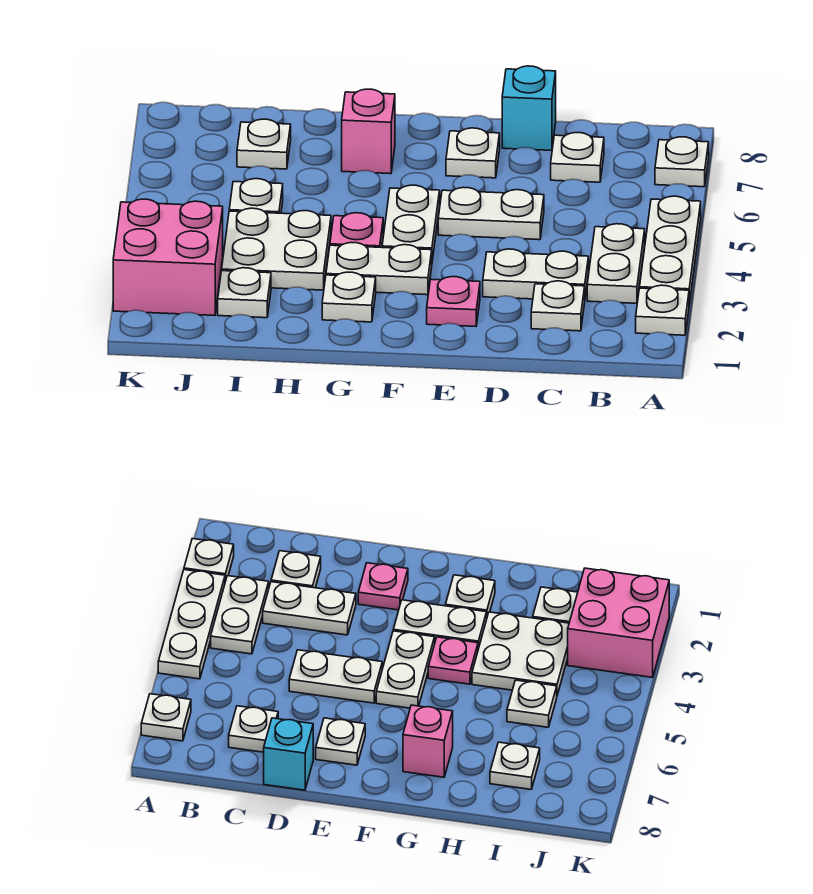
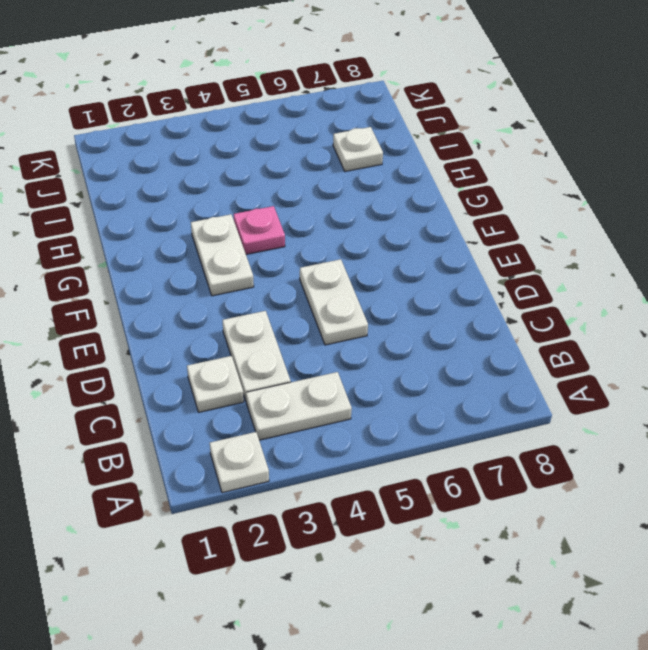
none -> white plate A3:A5 level 1
none -> white plate A7 level 1
none -> white plate C7 level 1

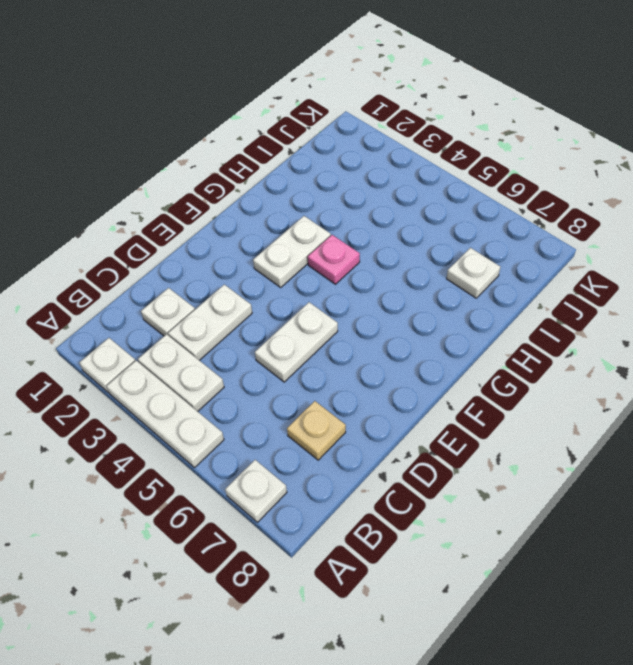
tan plate C7 level 1 -> white plate C7 level 1
none -> cyan brick D8 level 1
none -> pink plate E2 level 1
none -> white plate E7 level 1

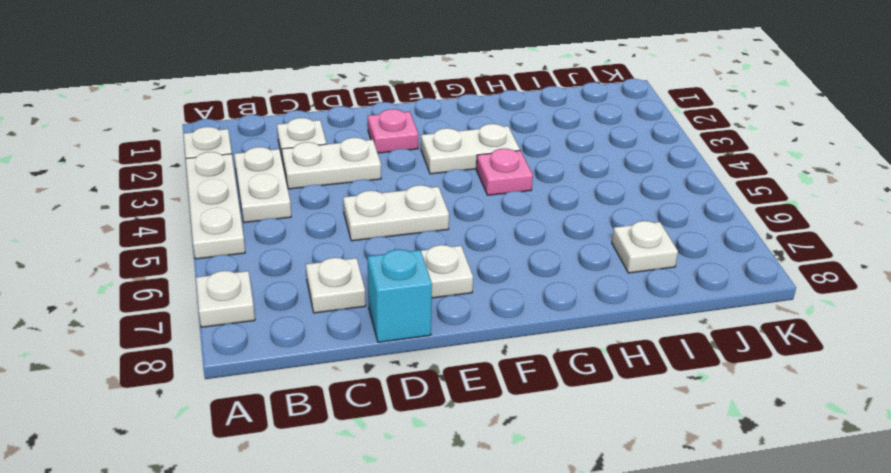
none -> white plate F4:F5 level 1
none -> white plate G2 level 1
none -> pink brick G7 level 1

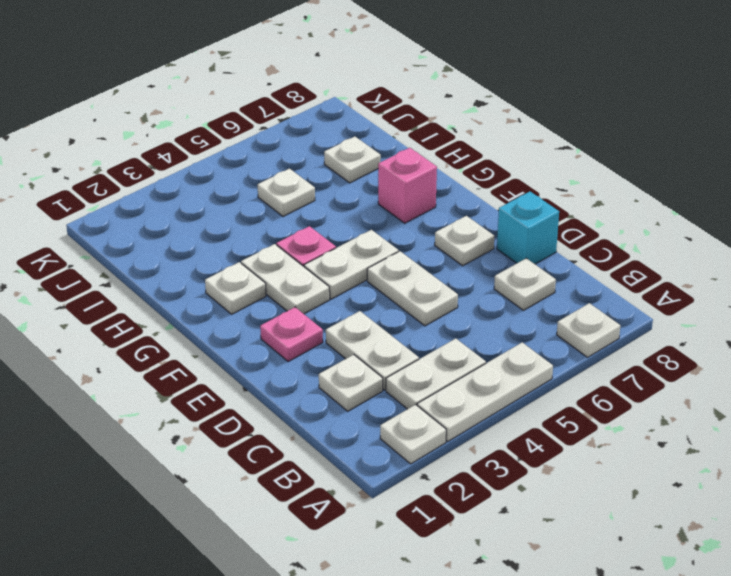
none -> white plate H3:I4 level 1
none -> white plate I2 level 1
none -> pink brick J2:K3 level 1

